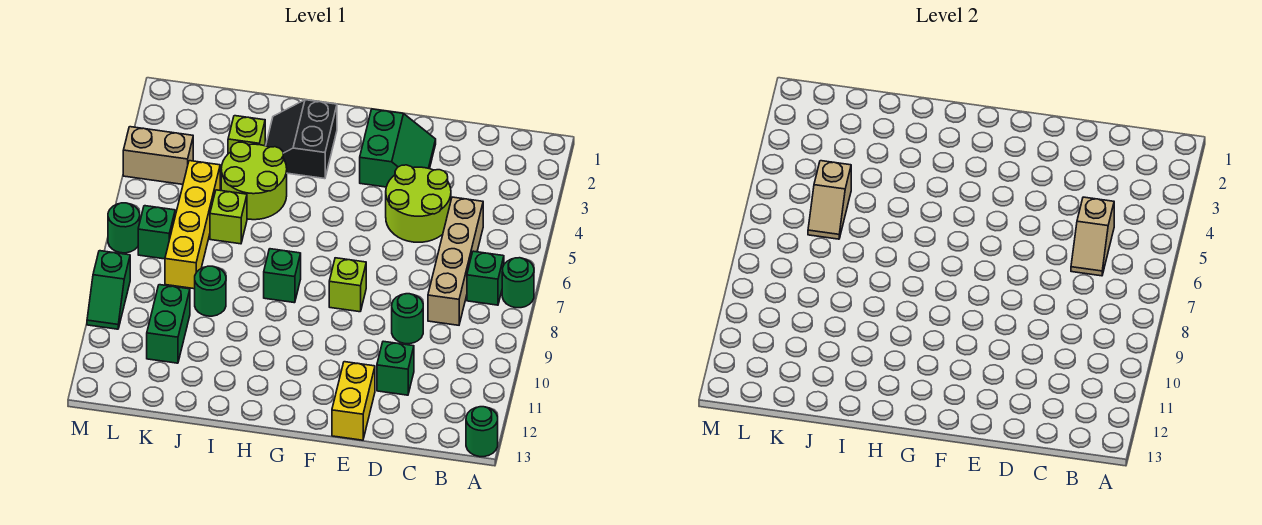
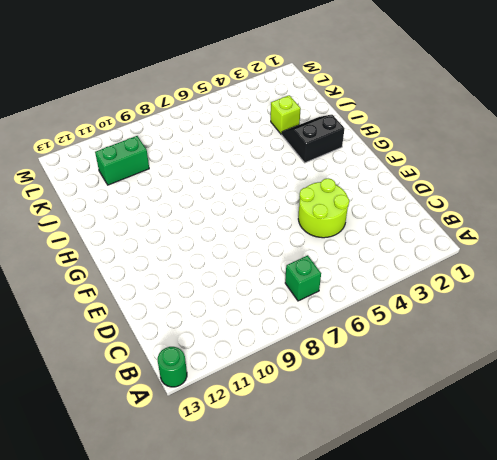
none -> green round brick A7 level 1
none -> tan brick C5:C8 level 1
none -> green round brick D9 level 1

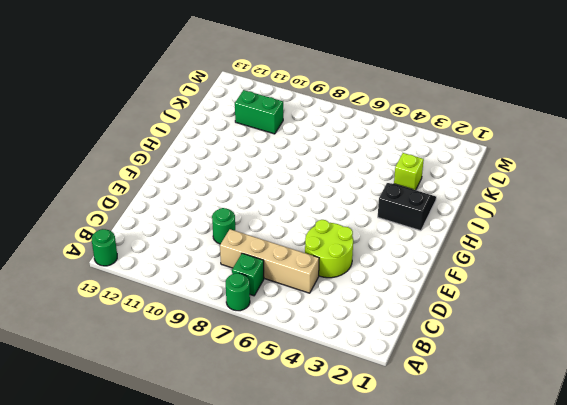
none -> green brick D11 level 1
none -> green slope E2:F3 level 1 top F
none -> yellow brick E12:E13 level 1

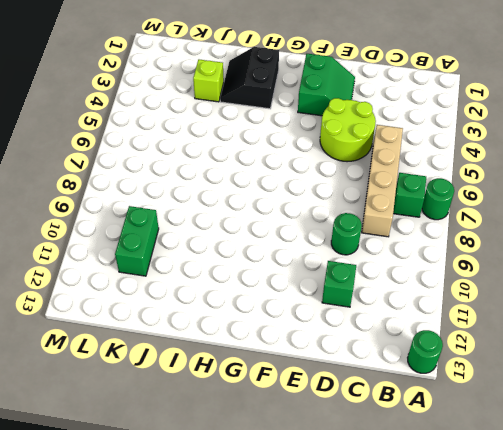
none -> yellow brick E12:E13 level 1
none -> lime brick F8 level 1
none -> green brick H8 level 1

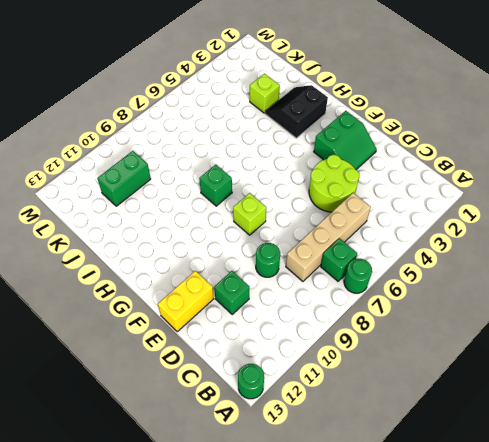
none -> lime round brick I4:J5 level 1
none -> lime brick J6 level 1
none -> green round brick J9 level 1

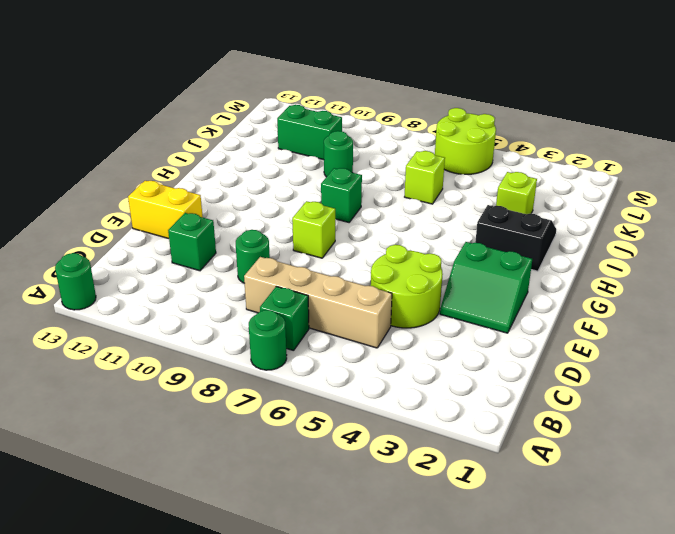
lime round brick L5:M6 level 1 -> lime round brick I4:J5 level 1
none -> yellow brick K5:K8 level 1
none -> tan brick L4:M4 level 1
none -> green brick L7 level 1

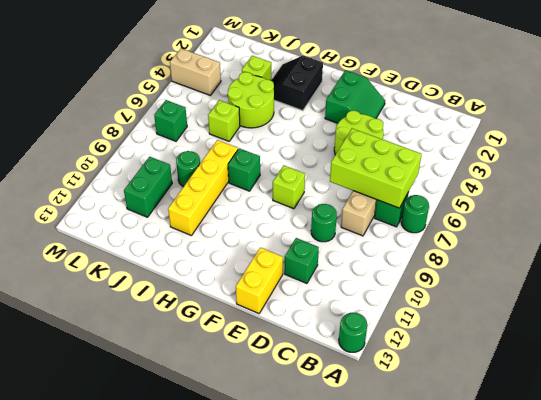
lime brick B6:D7 level 2 -> tan slope C5:C6 level 2 top 5
yellow brick I8:I11 level 1 -> yellow brick K5:K8 level 1
none -> green round brick M7 level 1
none -> green slope M9:M10 level 1 top 9
none -> tan slope K5:K6 level 2 top 5

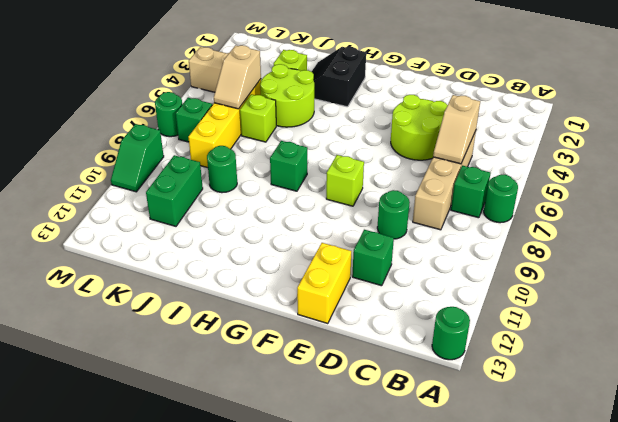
none -> green slope E2:F3 level 1 top F

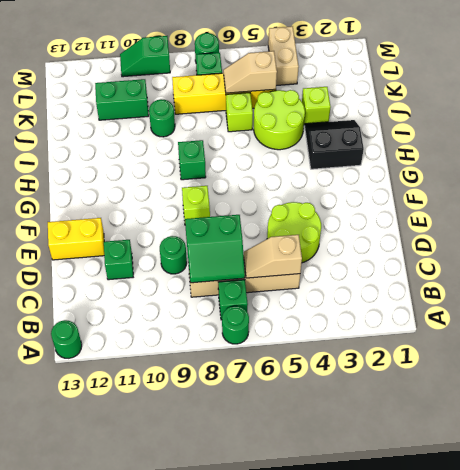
green slope C7:D8 level 2 top D -> green slope E2:F3 level 1 top F

